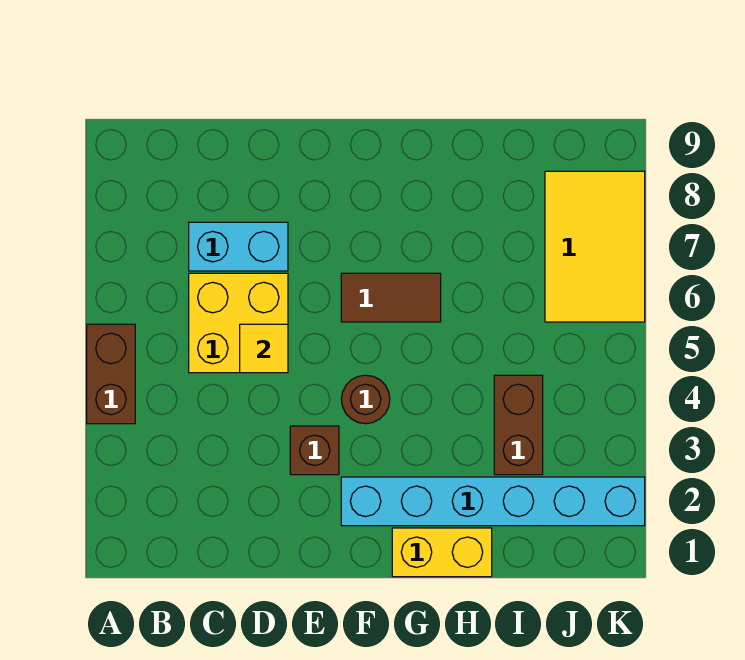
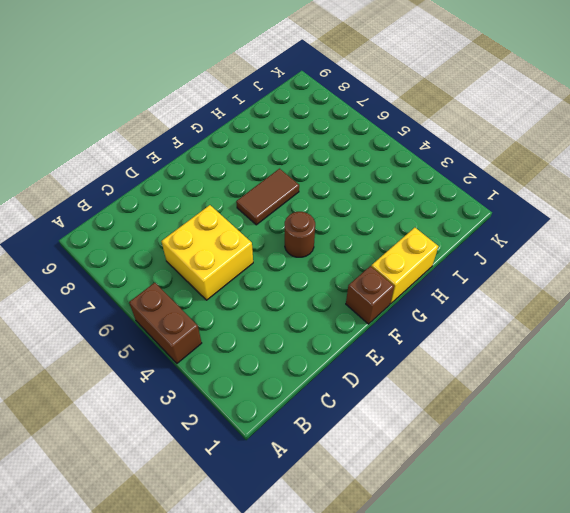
brown brick F1 level 1 -> brown brick E3 level 1
none -> cyan brick C7:D7 level 1
none -> cyan brick F2:K2 level 1

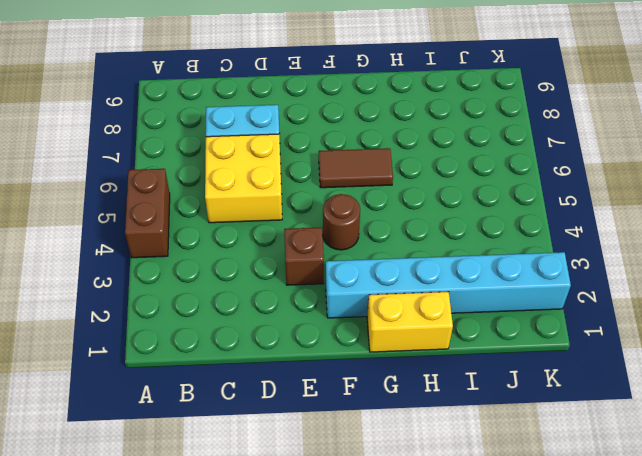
none -> brown brick I3:I4 level 1
none -> yellow tile J6:K8 level 1

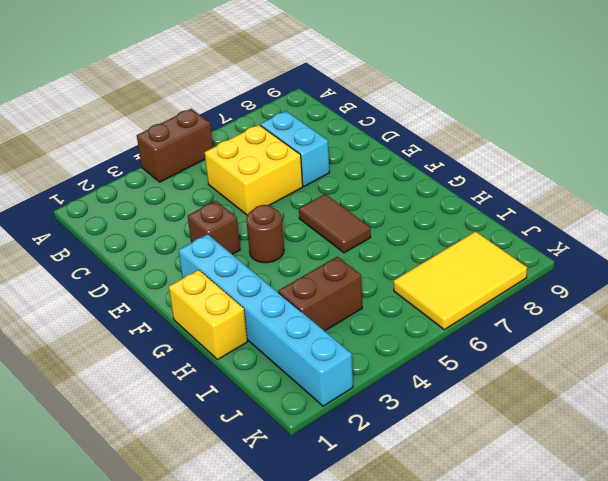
none -> yellow tile D5 level 2

